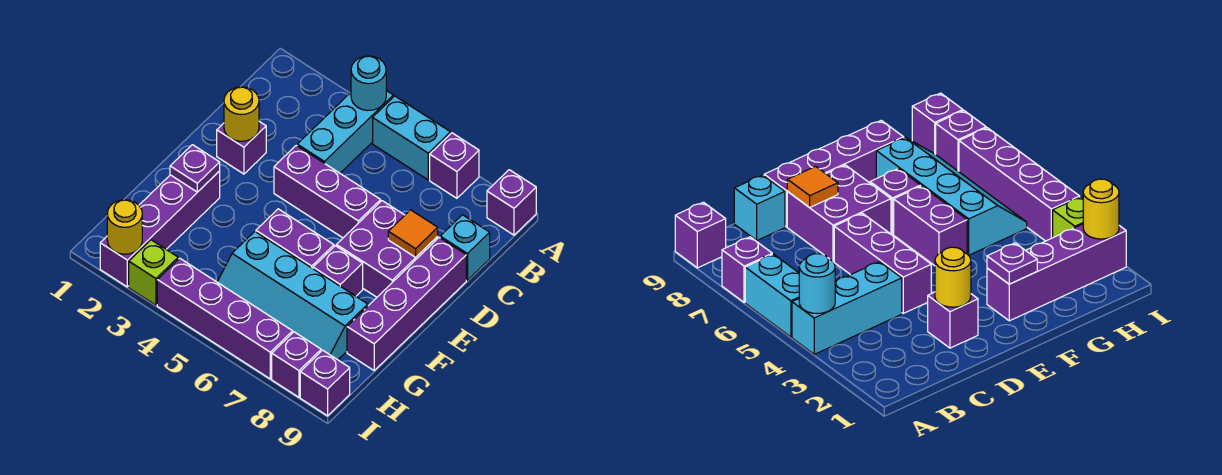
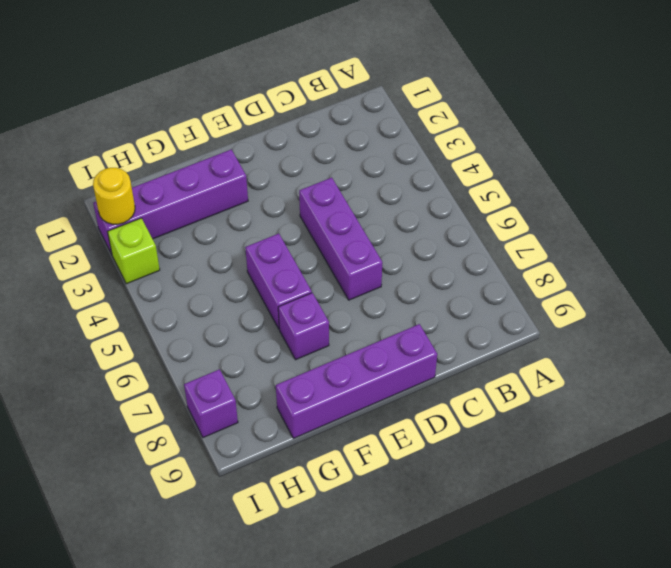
none -> cyan brick A4:C4 level 1
none -> cyan brick A5:A6 level 1
none -> purple brick A7 level 1

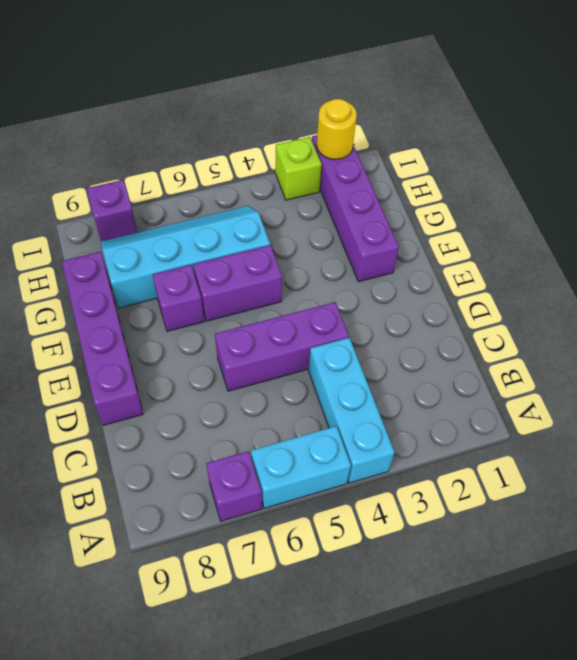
none -> purple brick A9 level 1
none -> cyan brick C9 level 1
none -> purple brick D2 level 1

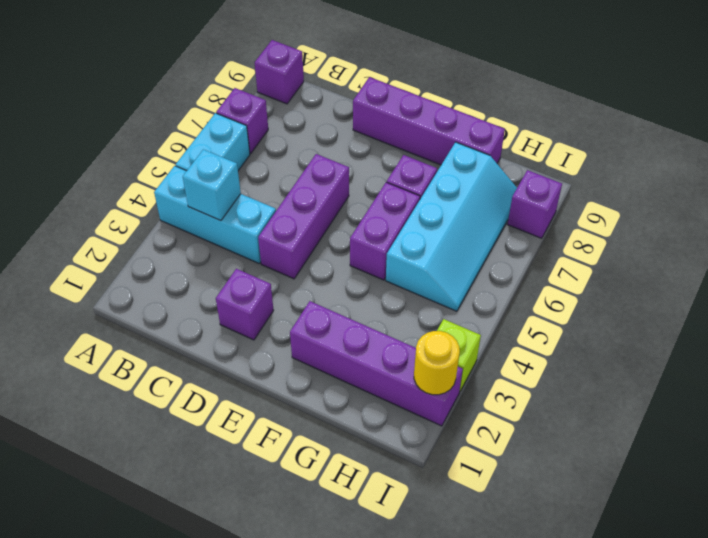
cyan brick B4 level 2 -> cyan brick C9 level 1
none -> purple brick D7:E8 level 1
none -> purple brick I4:I7 level 1
none -> purple brick I9 level 1

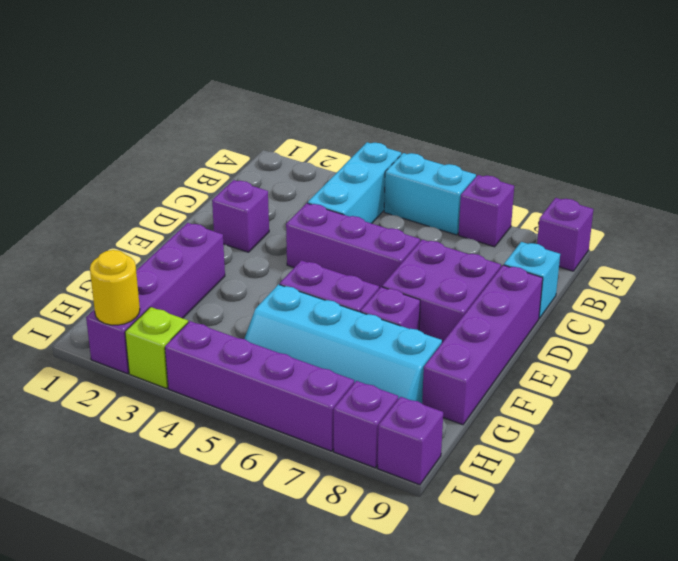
none -> cyan round brick A4 level 2
none -> yellow round brick D2 level 2
none -> orange tile D8 level 2

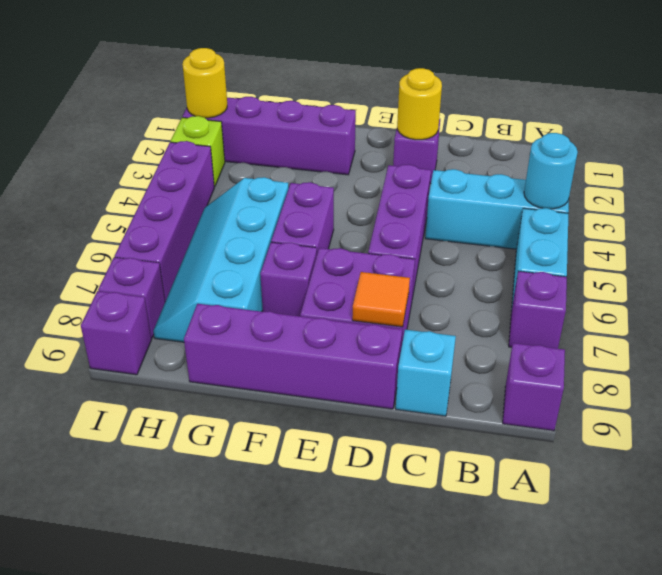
none -> purple plate F2 level 2

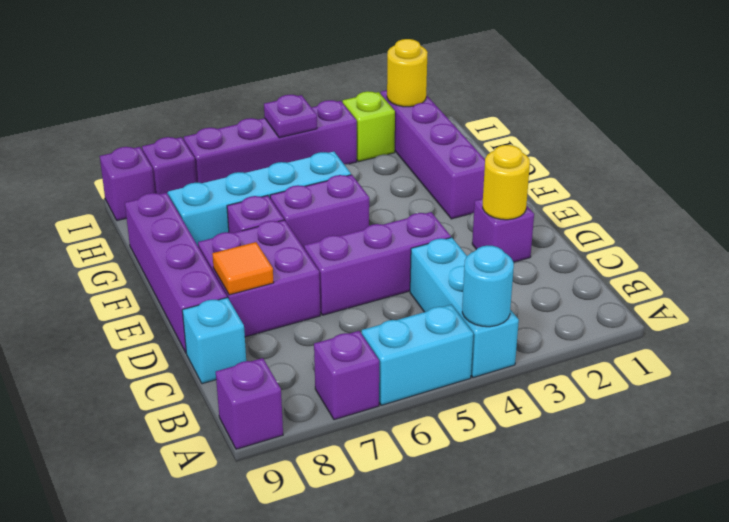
purple plate I5 level 2 -> purple plate F2 level 2

